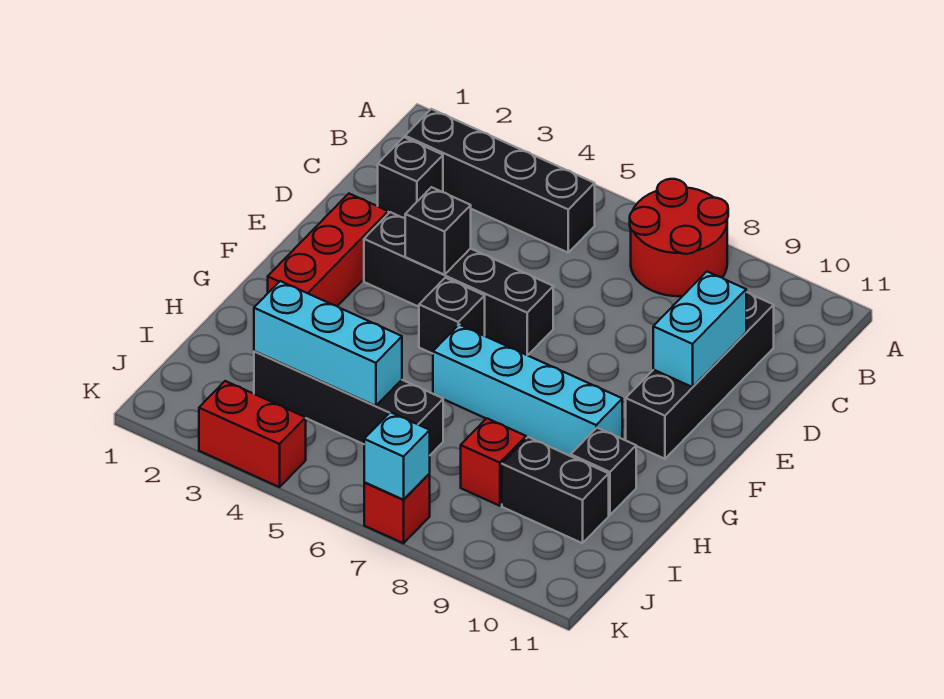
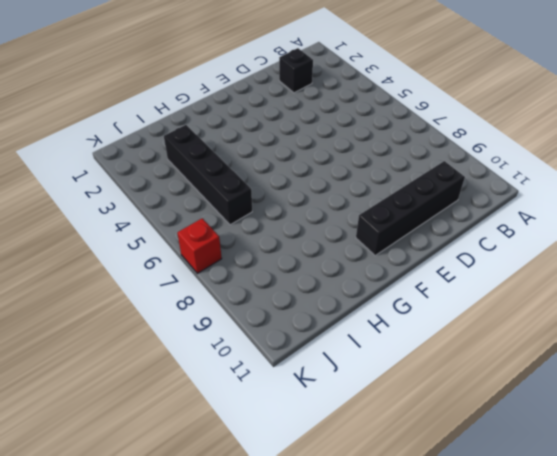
none -> red round brick A7:B8 level 1
none -> black brick B2:B5 level 1
none -> red brick E2:G2 level 1

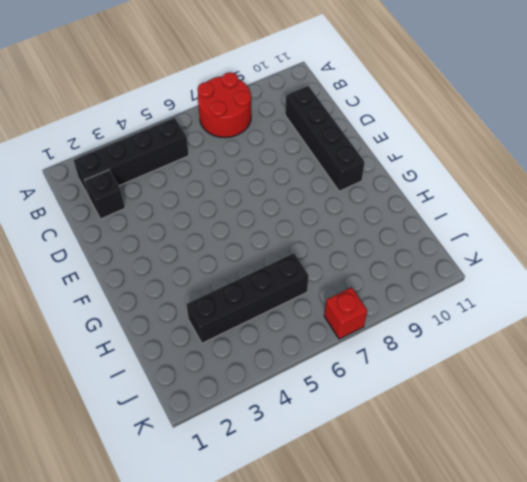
none -> red brick E2:G2 level 1
none -> black brick E3:E6 level 1
none -> black brick F5 level 1

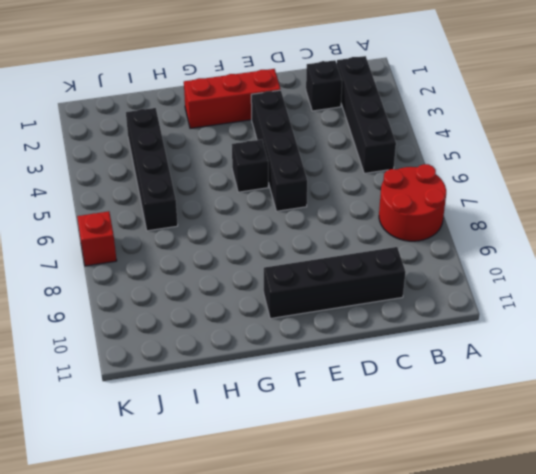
none -> cyan brick G6:G9 level 1
none -> black brick H10 level 1
none -> red brick I8 level 1

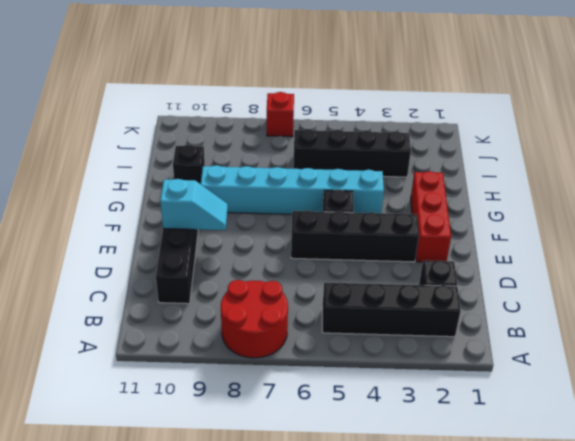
cyan slope E9:E10 level 2 top 10 -> cyan brick D10:E10 level 2
cyan brick G4:G9 level 1 -> cyan brick G6:G9 level 1
none -> red brick I8 level 1
none -> black brick I9:I10 level 1
none -> red brick K3:K4 level 1

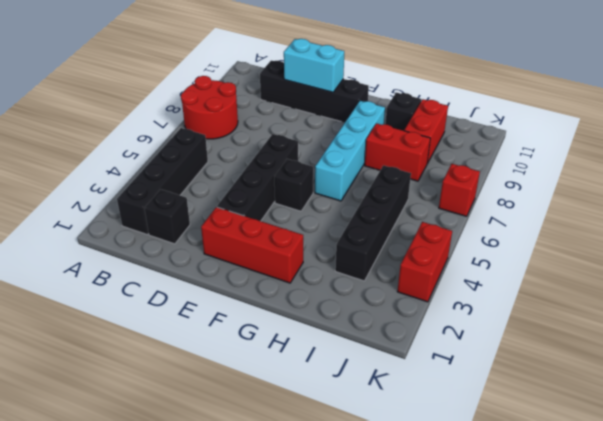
red brick H8:I8 level 1 -> red brick I8 level 1
red brick I9:I10 level 1 -> black brick I9:I10 level 1
none -> black brick E4 level 2
none -> cyan brick I3:I5 level 2
none -> cyan brick K7 level 2

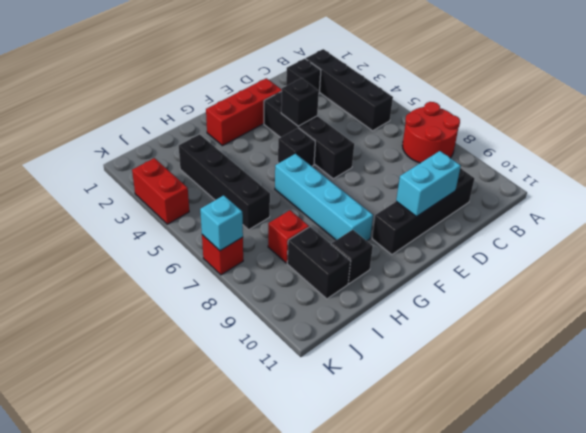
none -> cyan brick I3:I5 level 2

